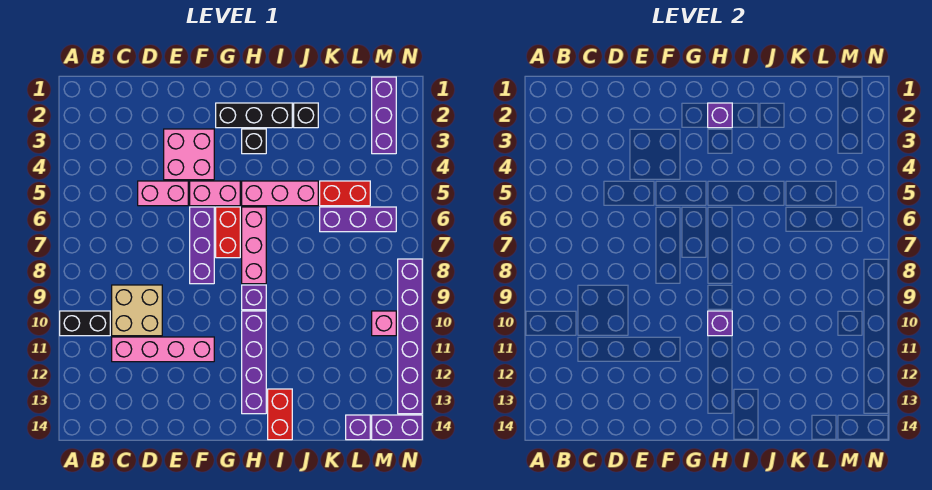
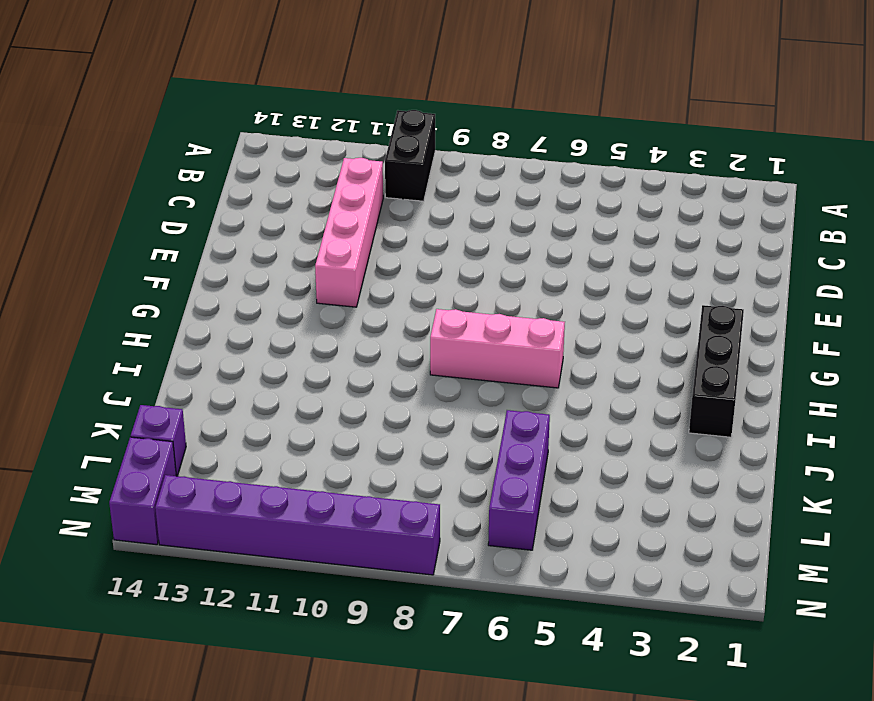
none -> tan brick C9:D10 level 1
none -> pink brick D5:E5 level 1
none -> pink brick E3:F4 level 1

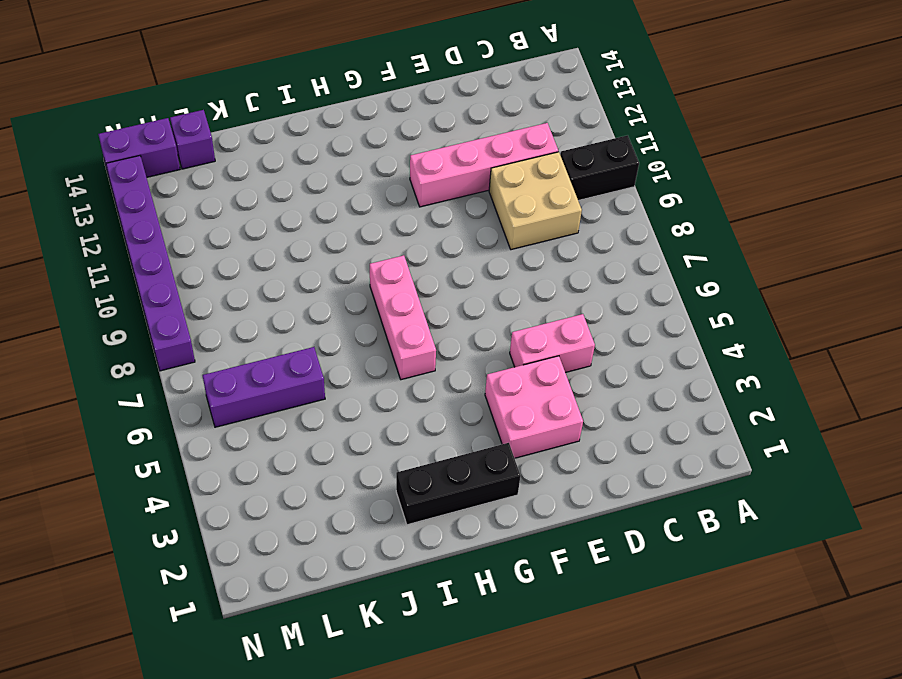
none -> pink brick F5:G5 level 1
none -> purple brick F6:F8 level 1
none -> red brick G6:G7 level 1

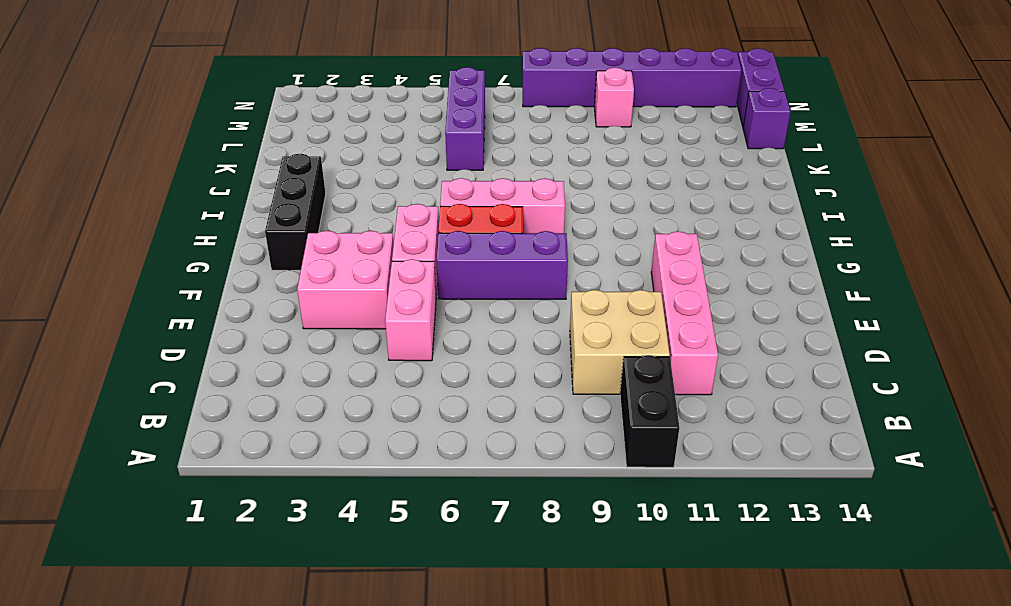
none -> black brick H3 level 1
none -> pink brick H5:J5 level 1
none -> purple brick H9 level 1

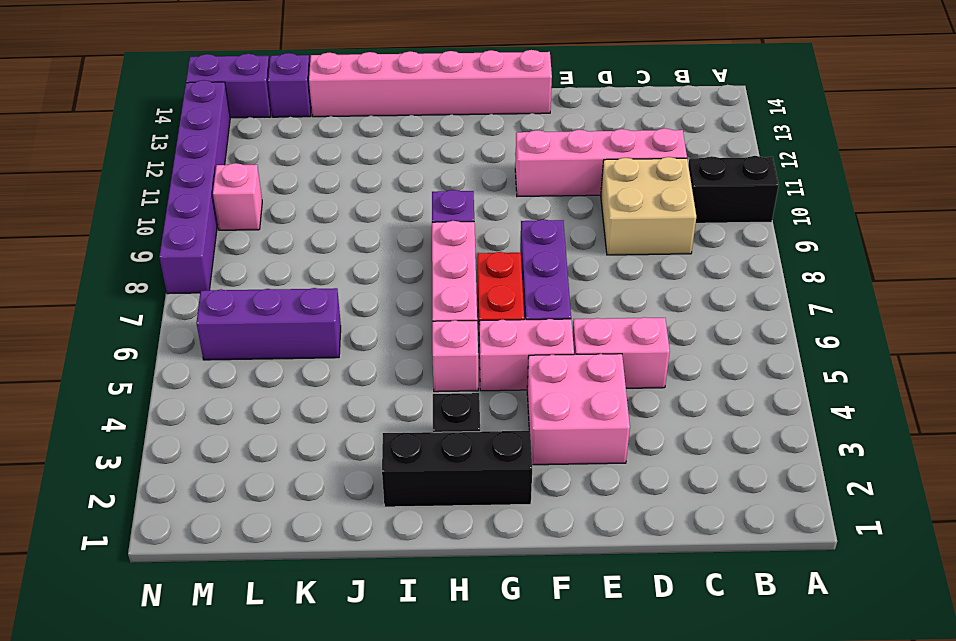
pink brick F14:K14 level 1 -> red brick I13:I14 level 1
pink brick H5 level 1 -> pink brick H5:J5 level 1
none -> purple brick H10:H13 level 1
none -> black brick J2 level 1
none -> red brick K5:L5 level 1

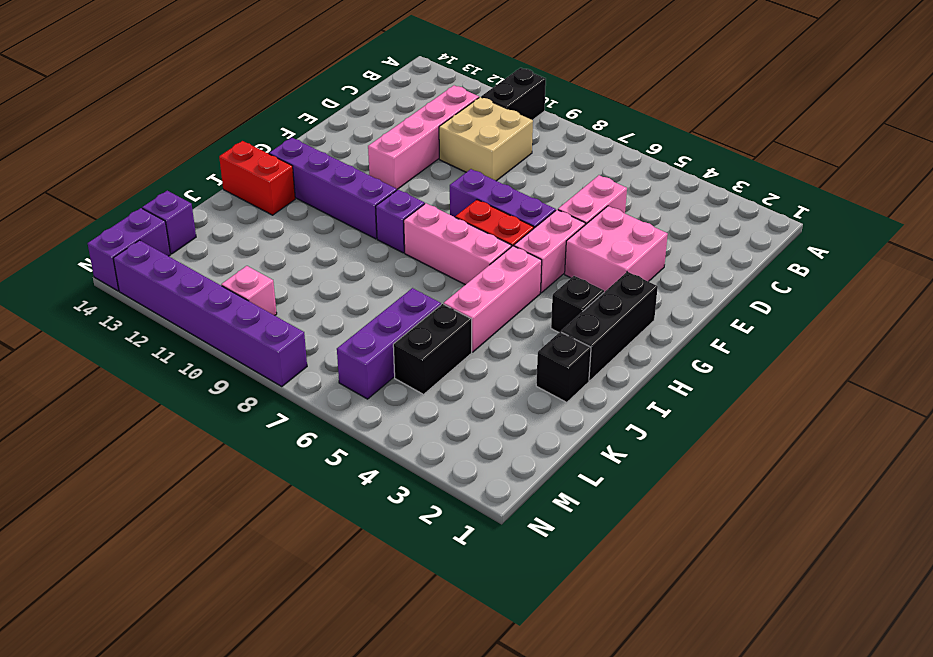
black brick K5:L5 level 1 -> red brick K5:L5 level 1
none -> purple brick M1:M3 level 1
none -> purple brick H2 level 2
none -> purple brick H10 level 2

